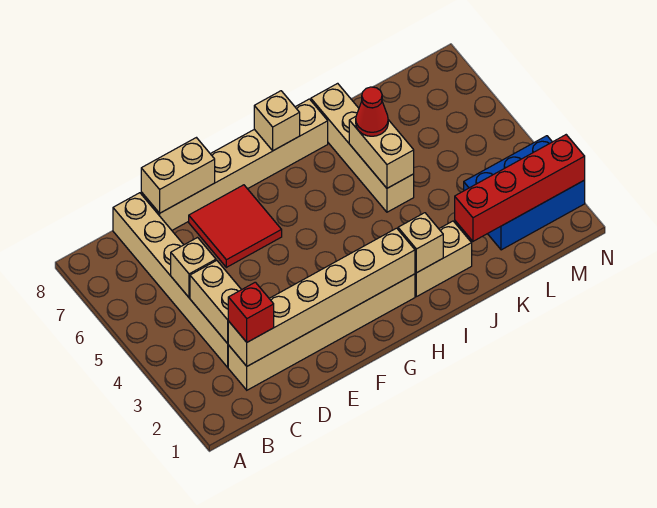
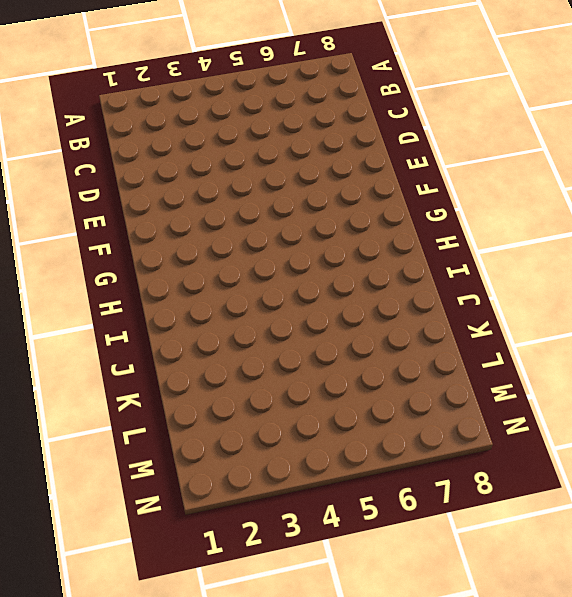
none -> tan brick C2:H2 level 1
none -> tan brick C3:C8 level 1
none -> tan brick D8:I8 level 1

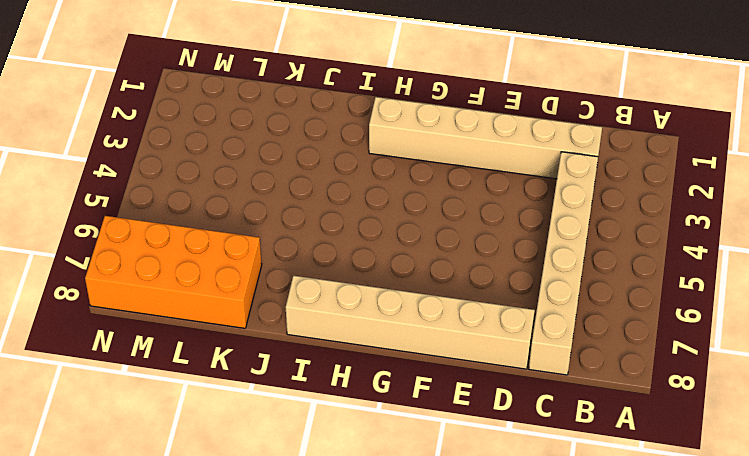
orange brick K7:N8 level 1 -> none
none -> red tile E6:F7 level 1
none -> tan brick I2:J2 level 1
none -> tan brick J5:J8 level 1

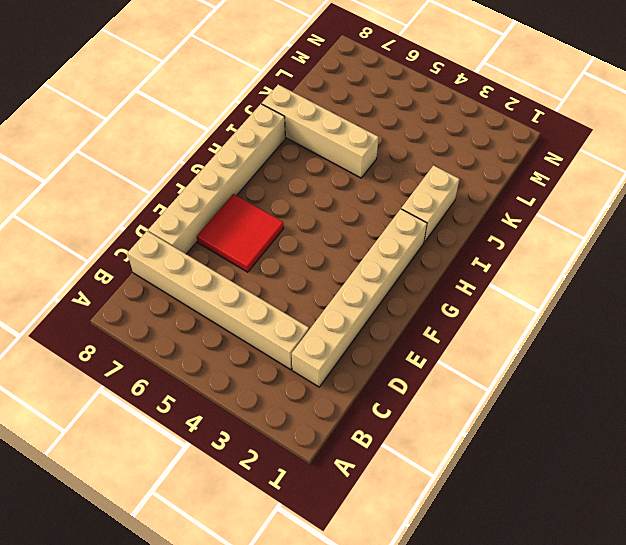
none -> blue brick L2:N3 level 1
none -> tan brick C2:H2 level 2
none -> tan brick C3:C4 level 2

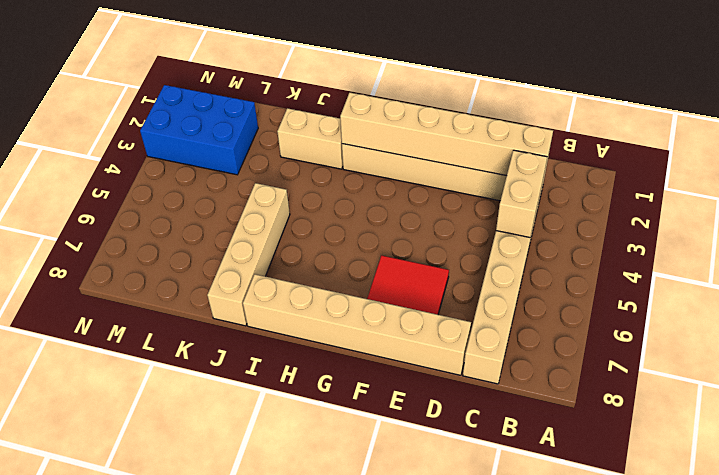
none -> tan brick C5 level 2
none -> tan brick D8:E8 level 2
none -> tan brick H8 level 2

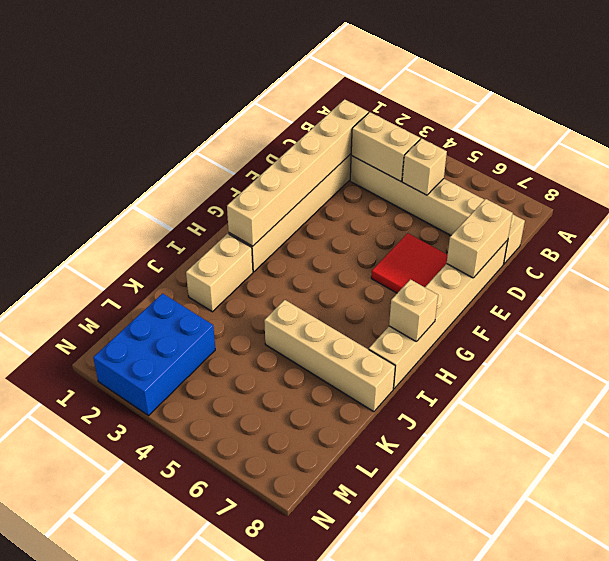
none -> tan brick I2 level 2
none -> tan brick J5:J6 level 2
none -> red brick K2:N2 level 2

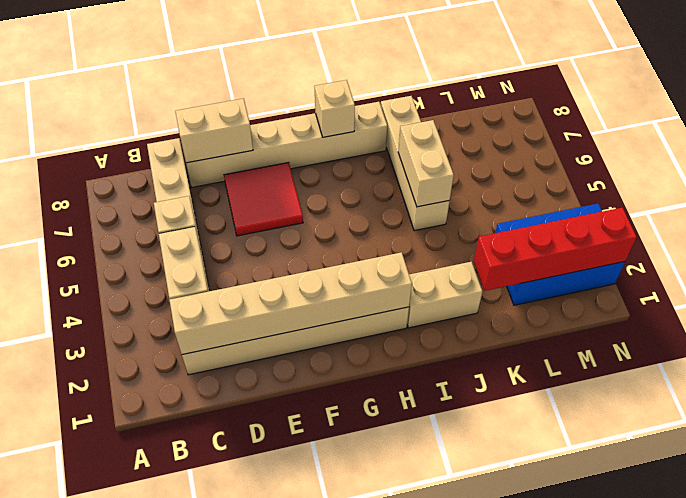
none -> tan brick I2 level 2
none -> red brick C2 level 3
none -> red cone J6 level 3

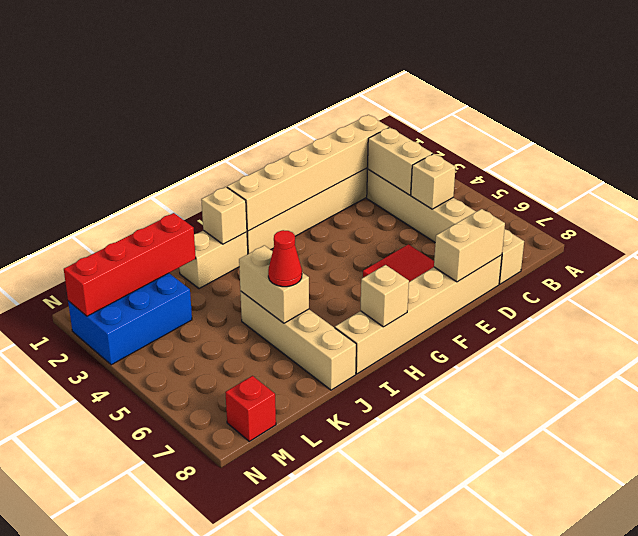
red brick M8 level 1 -> red brick C2 level 3

